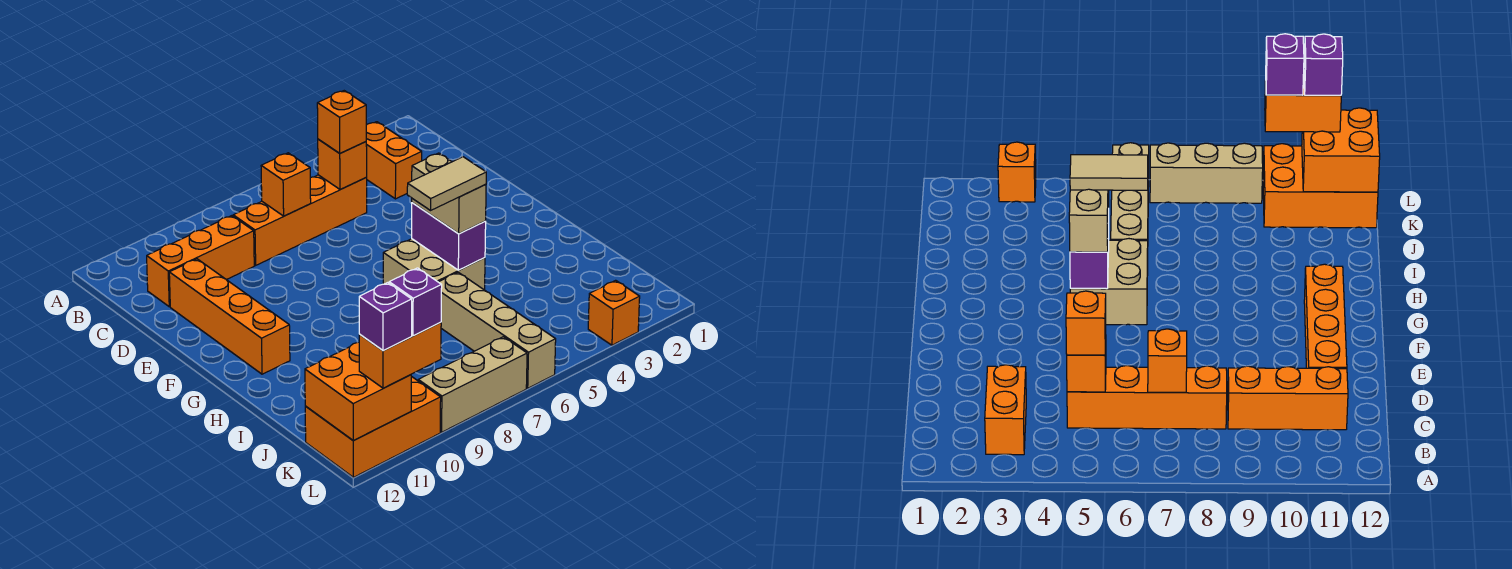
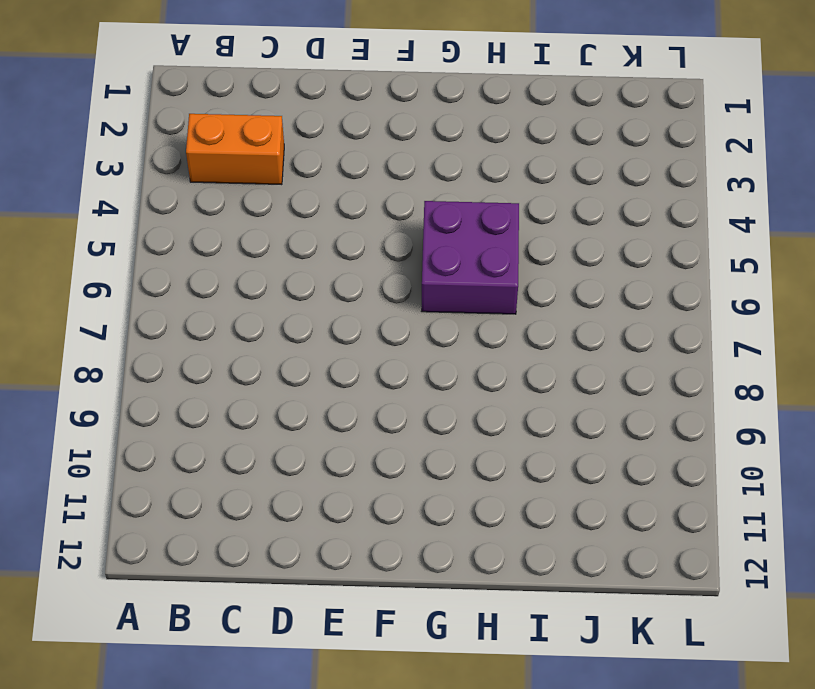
purple brick G5:H6 level 1 -> tan brick G5:H6 level 1
none -> orange brick C5:C8 level 1
none -> orange brick C9:C11 level 1
none -> orange brick D11:G11 level 1

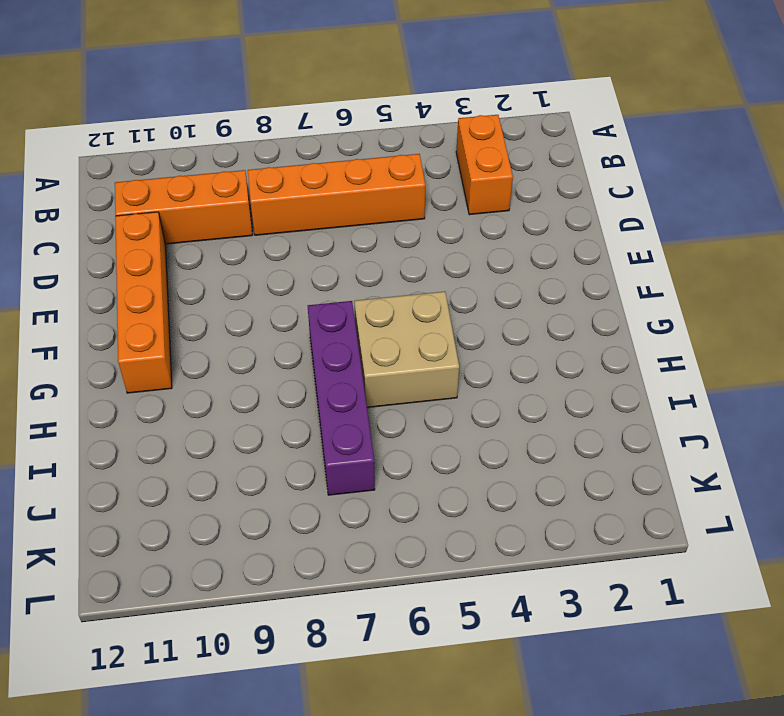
purple brick G7:J7 level 1 -> none
none -> tan brick I6:L6 level 1
none -> orange brick K10:L12 level 1
none -> orange brick L3 level 1

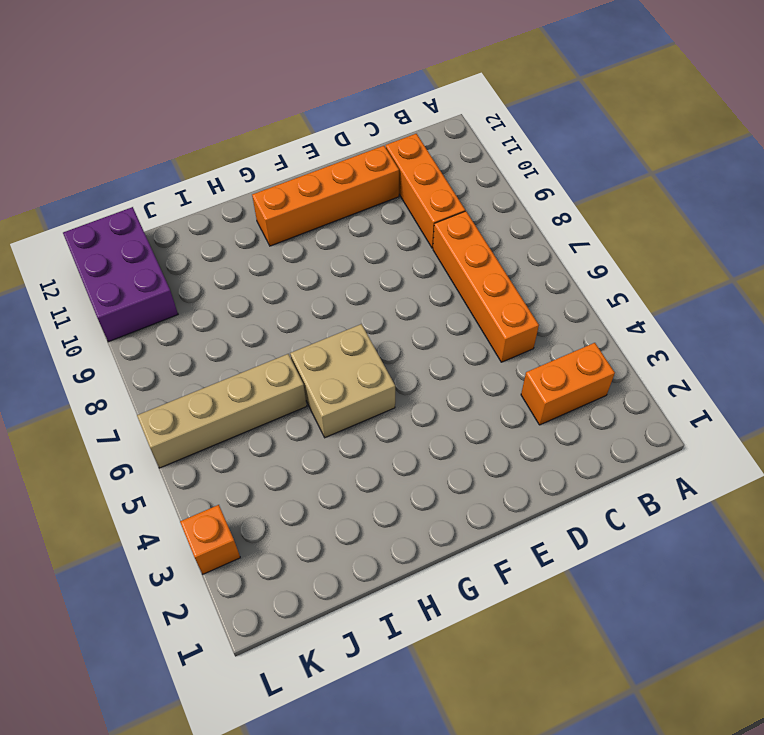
purple brick K10:L12 level 1 -> orange brick K10:L12 level 1
none -> tan brick L7:L9 level 1
none -> orange brick C5 level 2
none -> orange brick C7 level 2

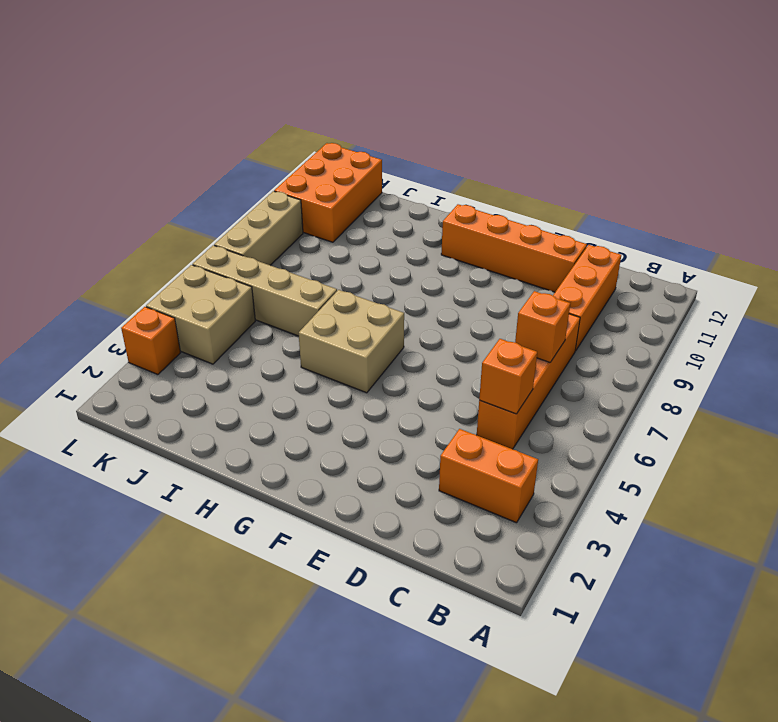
tan brick K4:L5 level 1 -> none
none -> purple brick G5:H5 level 2
none -> orange brick K11:L12 level 2
none -> orange brick C5 level 3

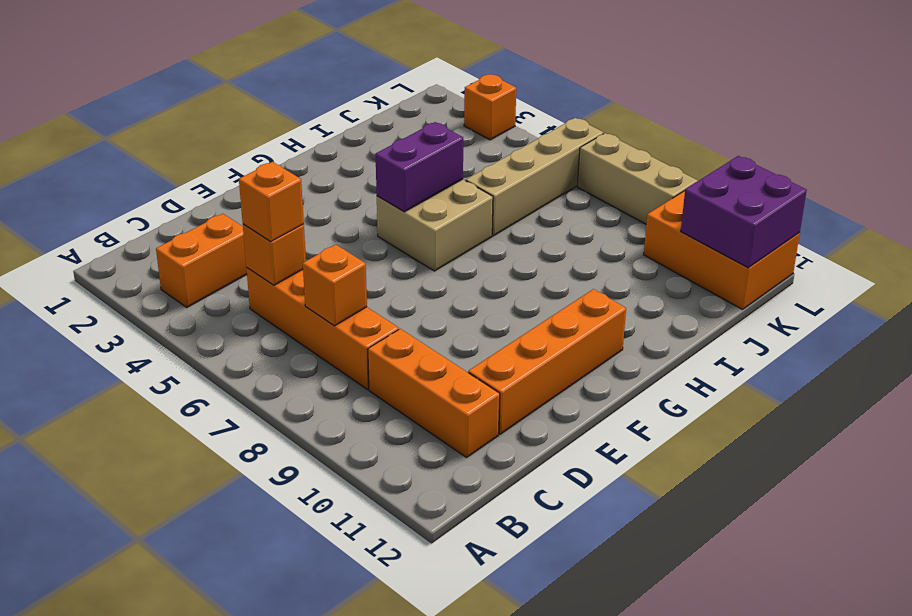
purple brick K11:L12 level 2 -> orange brick K11:L12 level 2
none -> tan brick G5:H5 level 3
none -> orange brick L10:L11 level 3
none -> tan tile H5:H6 level 4

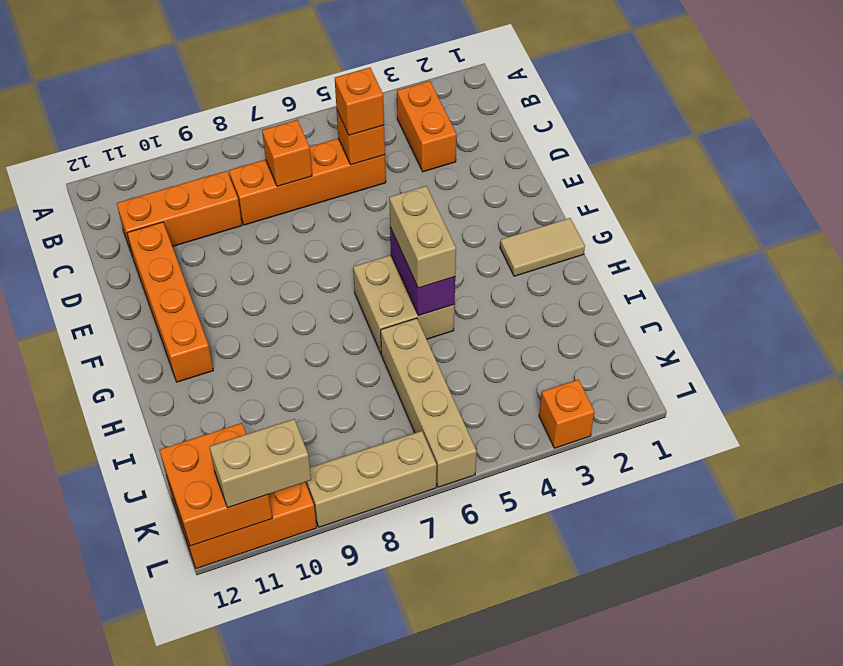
tan tile G1:G2 level 1 -> tan tile H5:H6 level 4
tan brick L10:L11 level 3 -> orange brick L10:L11 level 3
none -> purple brick L10 level 4
none -> purple brick L11 level 4

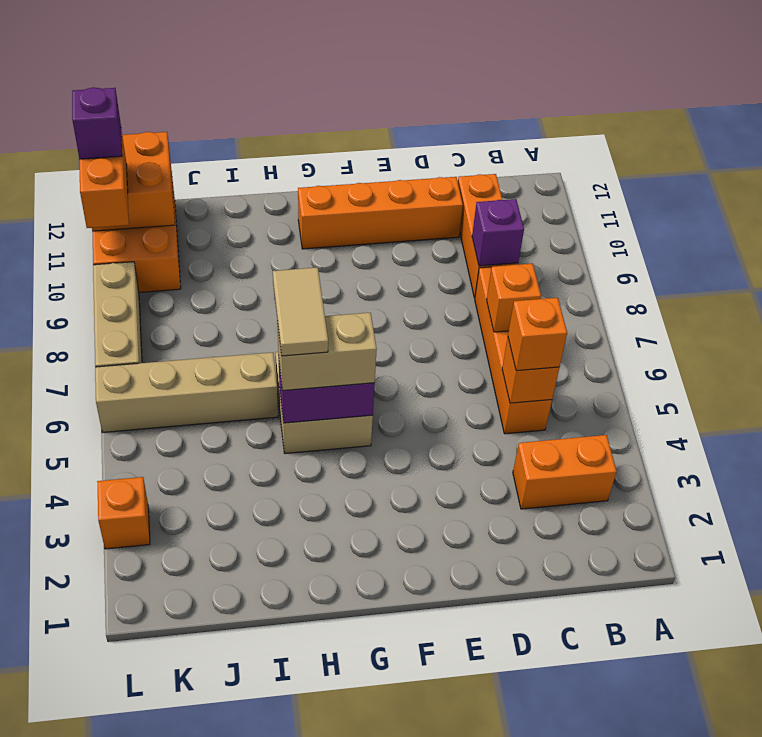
purple brick C9 level 2 -> purple brick L10 level 4

